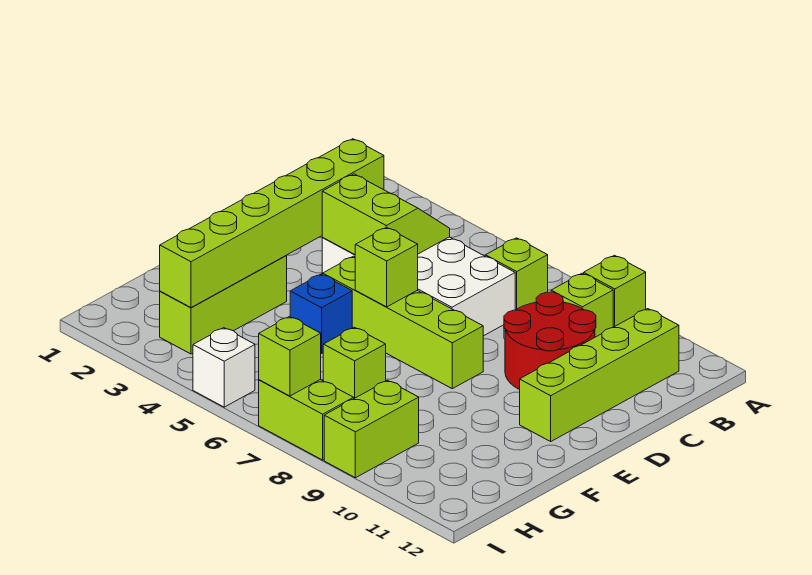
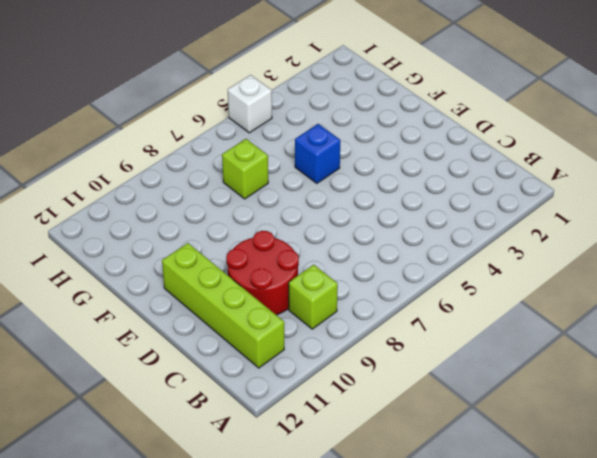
none -> lime brick A9 level 1
none -> lime brick B7 level 1
none -> white brick C4:D7 level 1

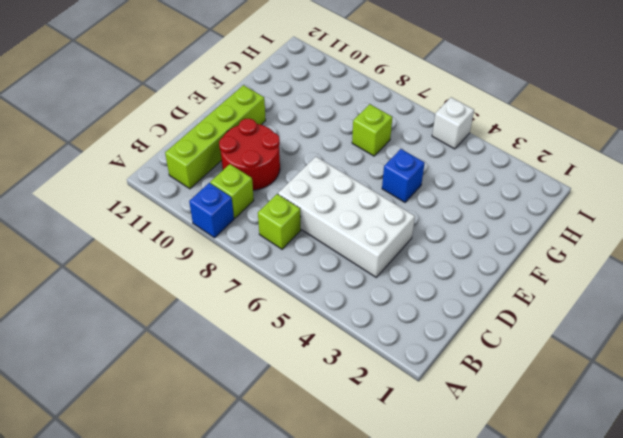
blue brick A9 level 1 -> lime brick A9 level 1
none -> lime brick E5:E8 level 1
none -> lime brick F3:H3 level 1
none -> lime brick H9:I9 level 1

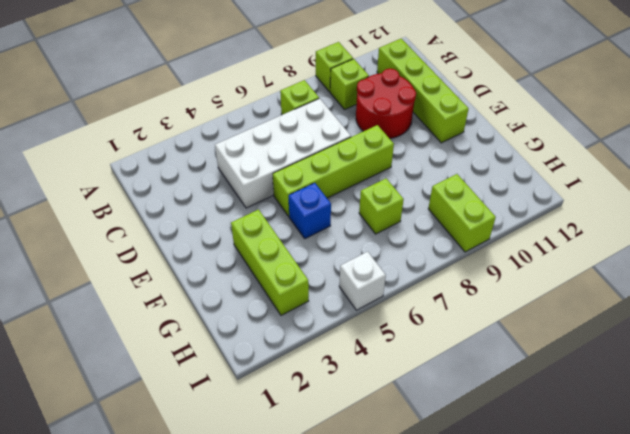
none -> lime brick I7:I8 level 1
none -> lime brick C3:H3 level 2
none -> lime slope C4:D5 level 2 top D

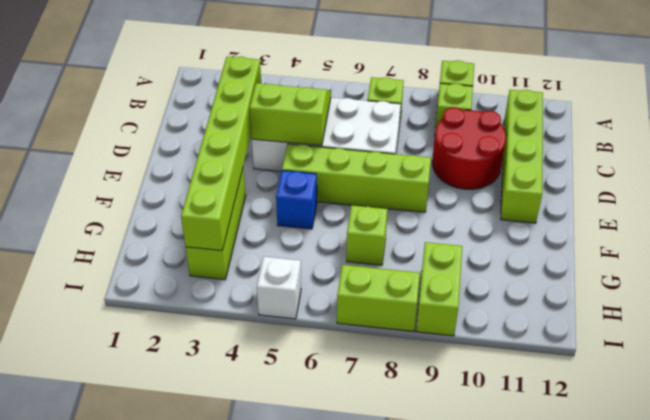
none -> lime brick E6 level 2
none -> lime brick I7 level 2

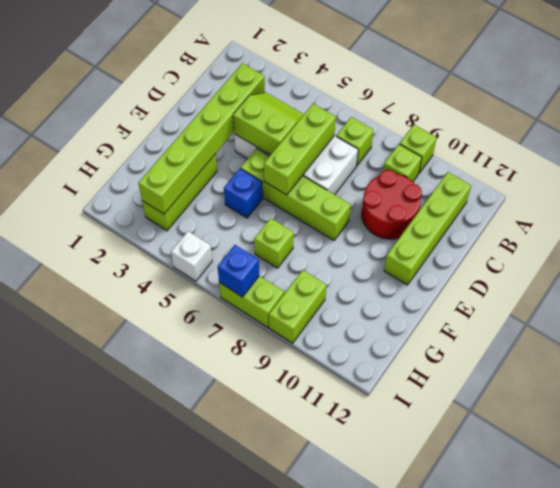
lime brick C6:E6 level 2 -> lime brick E6 level 2
blue brick I7 level 2 -> lime brick I7 level 2

